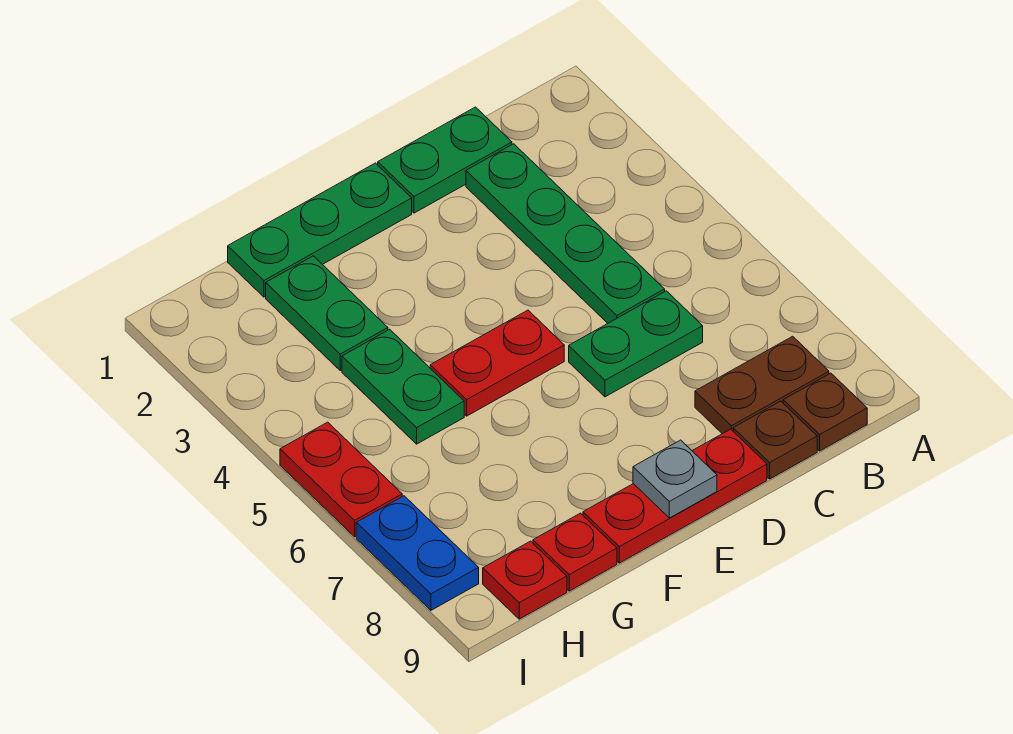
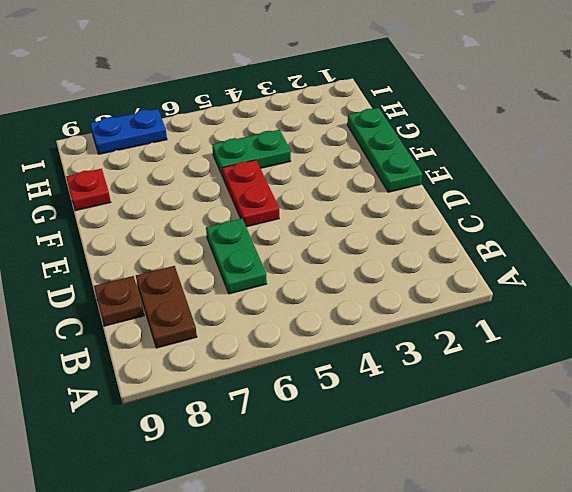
none -> brown plate B9 level 1
none -> green plate C1:D1 level 1
none -> green plate C2:C5 level 1

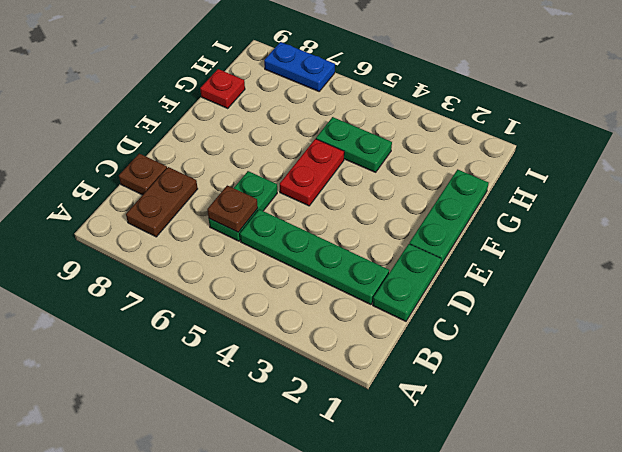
brown plate C6 level 2 -> brown plate B9 level 1
none -> red plate D9:F9 level 1
none -> green plate G2:G3 level 1
none -> red plate H9 level 1

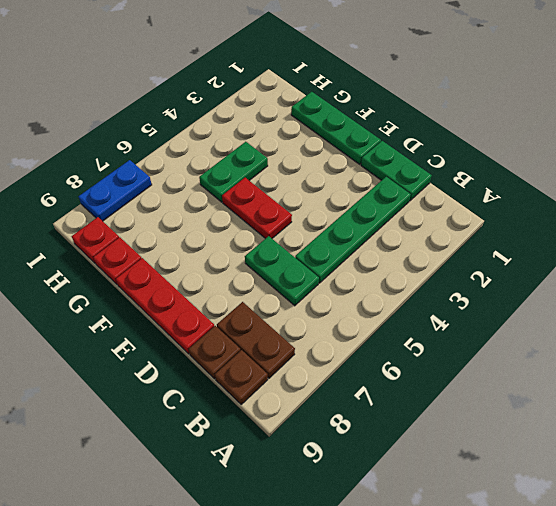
none -> green plate G2:G3 level 1
none -> red plate I5:I6 level 1
none -> grey plate E9 level 2

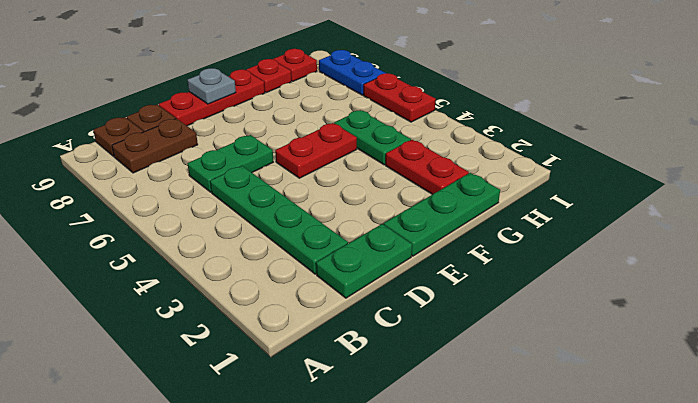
red plate G2:G3 level 1 -> green plate G2:G3 level 1

